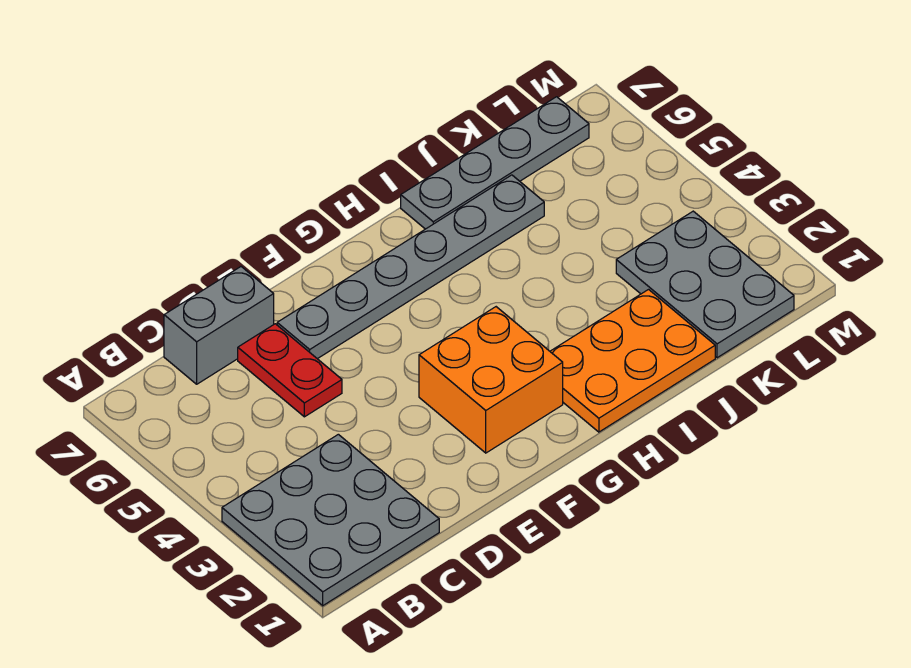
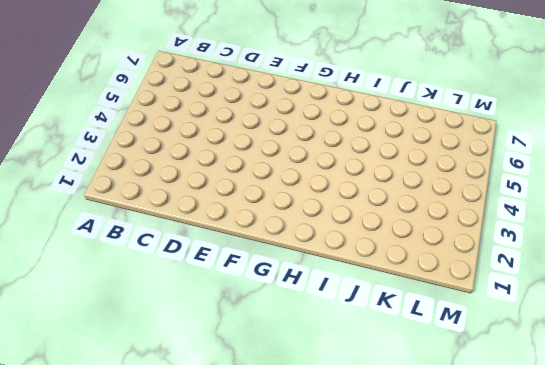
none -> grey plate A1:C3 level 1
none -> grey brick C7:D7 level 1

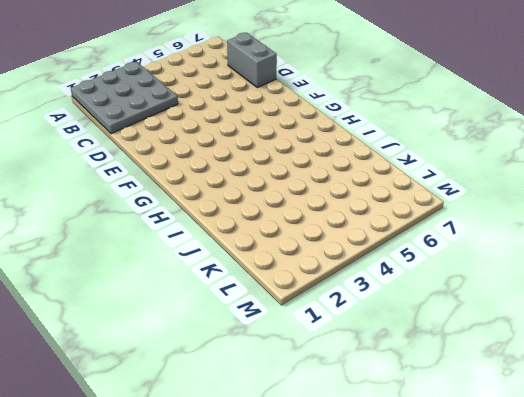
none -> red plate D5:D6 level 1
none -> grey plate E6:J6 level 1

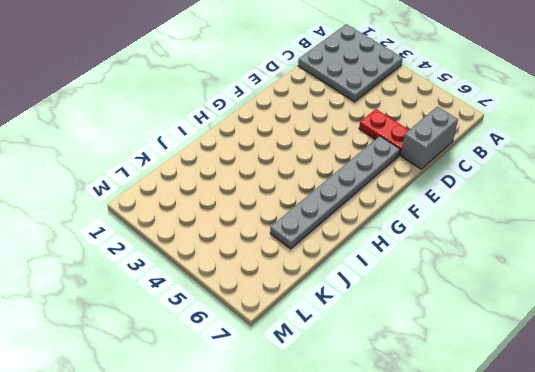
none -> orange brick F2:G3 level 1
none -> orange plate H1:J2 level 1

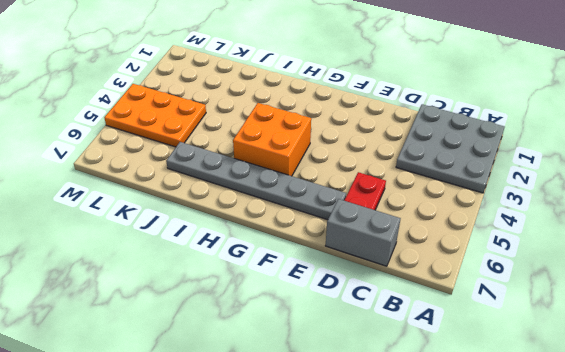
orange brick G4:H5 level 1 -> orange brick F2:G3 level 1
orange plate K4:M5 level 1 -> orange plate H1:J2 level 1
none -> grey plate I7:L7 level 1
none -> grey plate K1:L3 level 1

